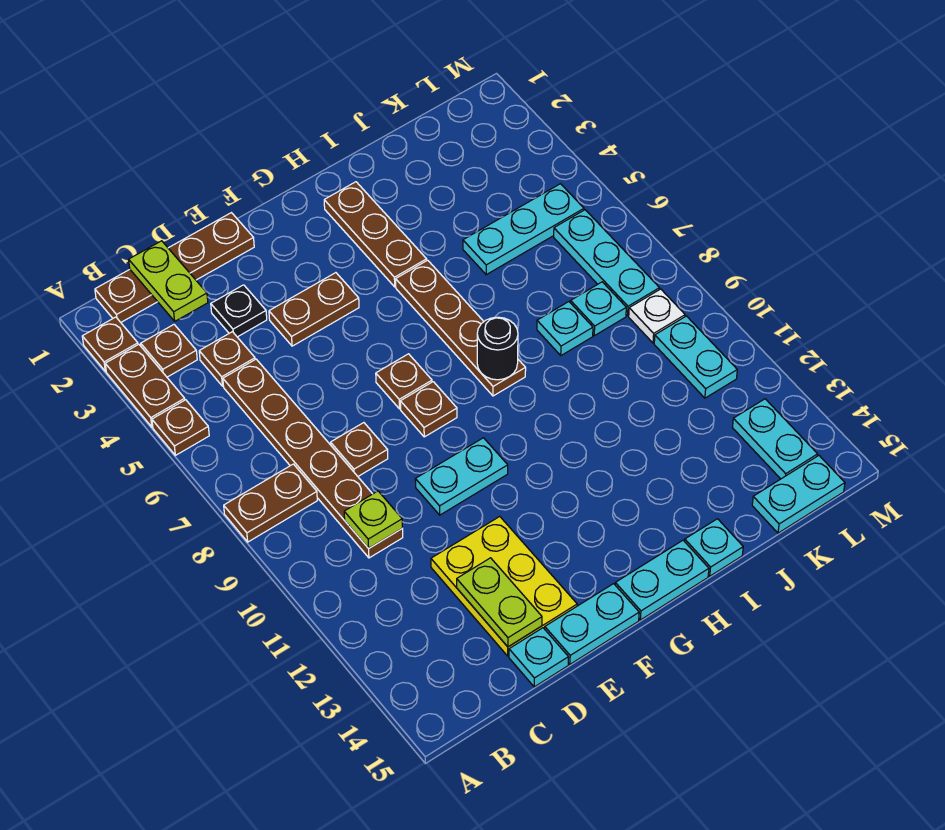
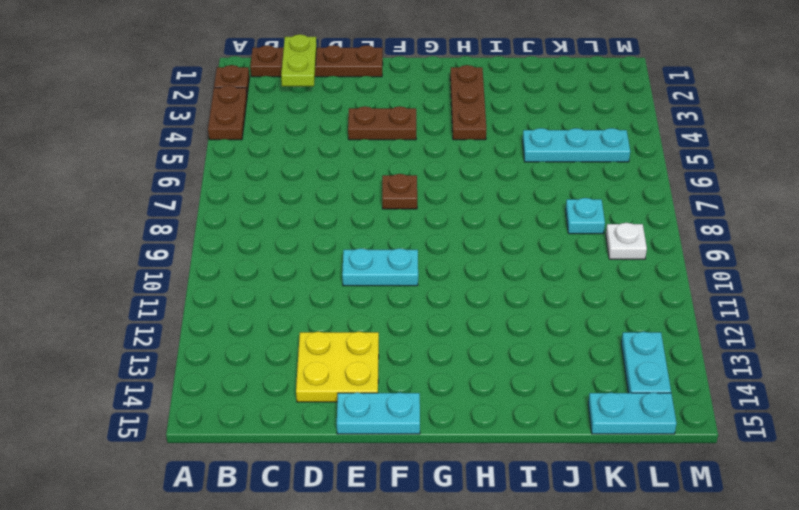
yellow plate D13:E14 level 1 -> yellow plate D12:E14 level 1
none -> brown plate A5 level 1
none -> brown plate A8:B8 level 1
none -> brown plate B3 level 1
none -> brown plate C4 level 1

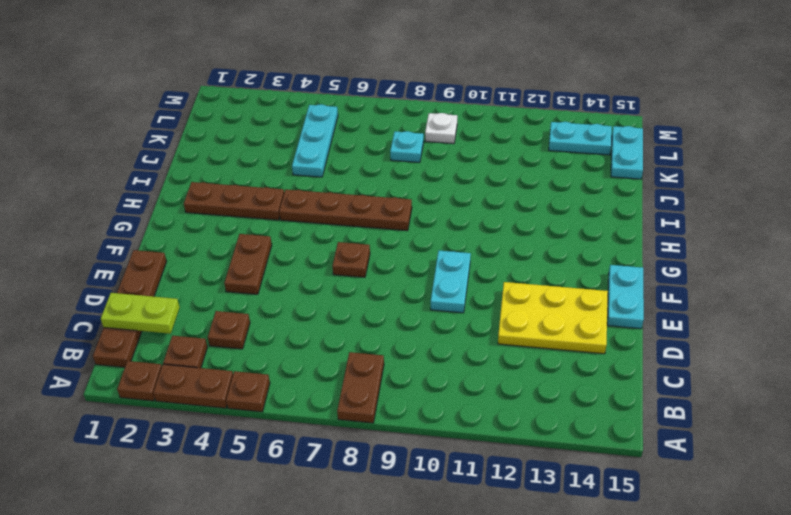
none -> brown plate C5:C10 level 1
none -> black plate D3 level 1
none -> brown plate D8 level 1
none -> cyan plate D15 level 1

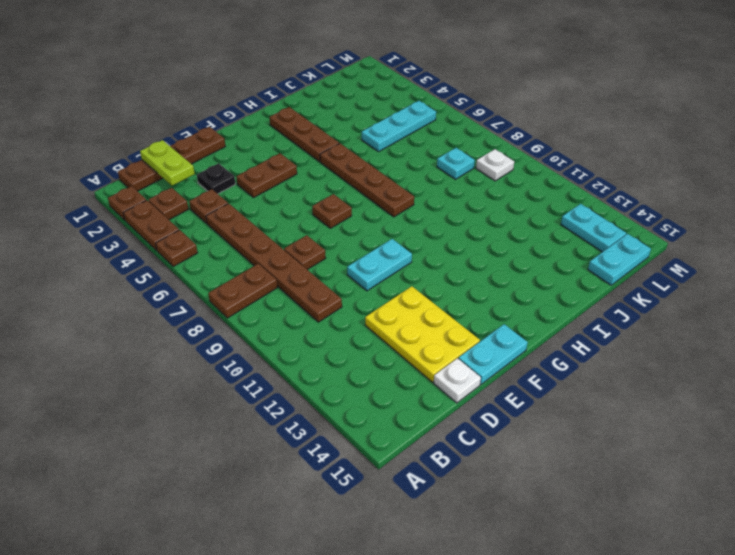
white plate D15 level 1 -> cyan plate D15 level 1
none -> brown plate F8 level 1
none -> cyan plate G15:H15 level 1
none -> cyan plate I15 level 1
none -> cyan plate J8 level 1

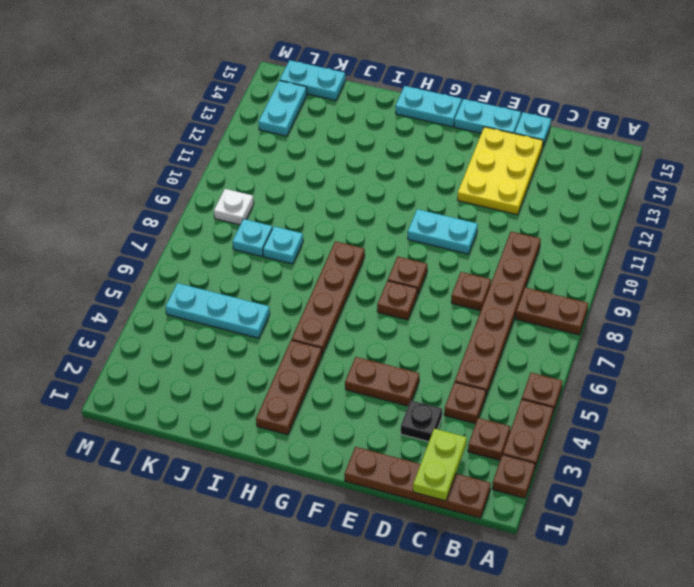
none -> cyan plate I15 level 1
none -> cyan plate L6:L8 level 1
none -> cyan plate L10:L11 level 1
none -> lime plate C10 level 2

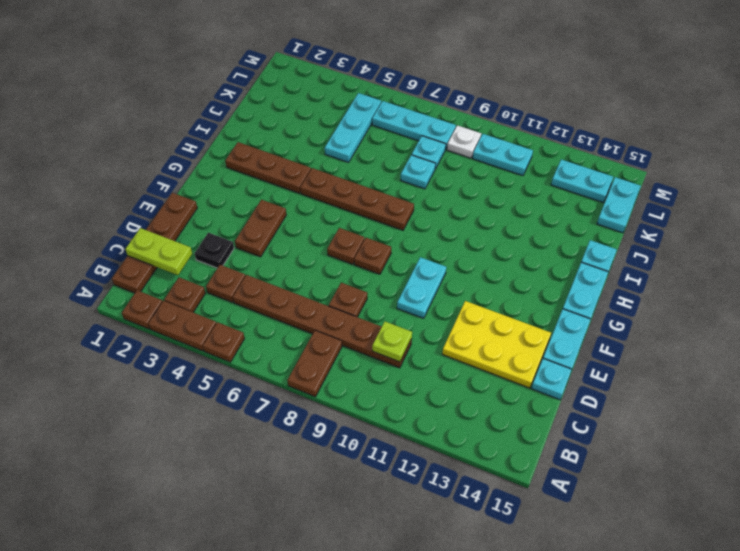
none -> lime plate D13:D14 level 2
none -> black round brick H8 level 2

